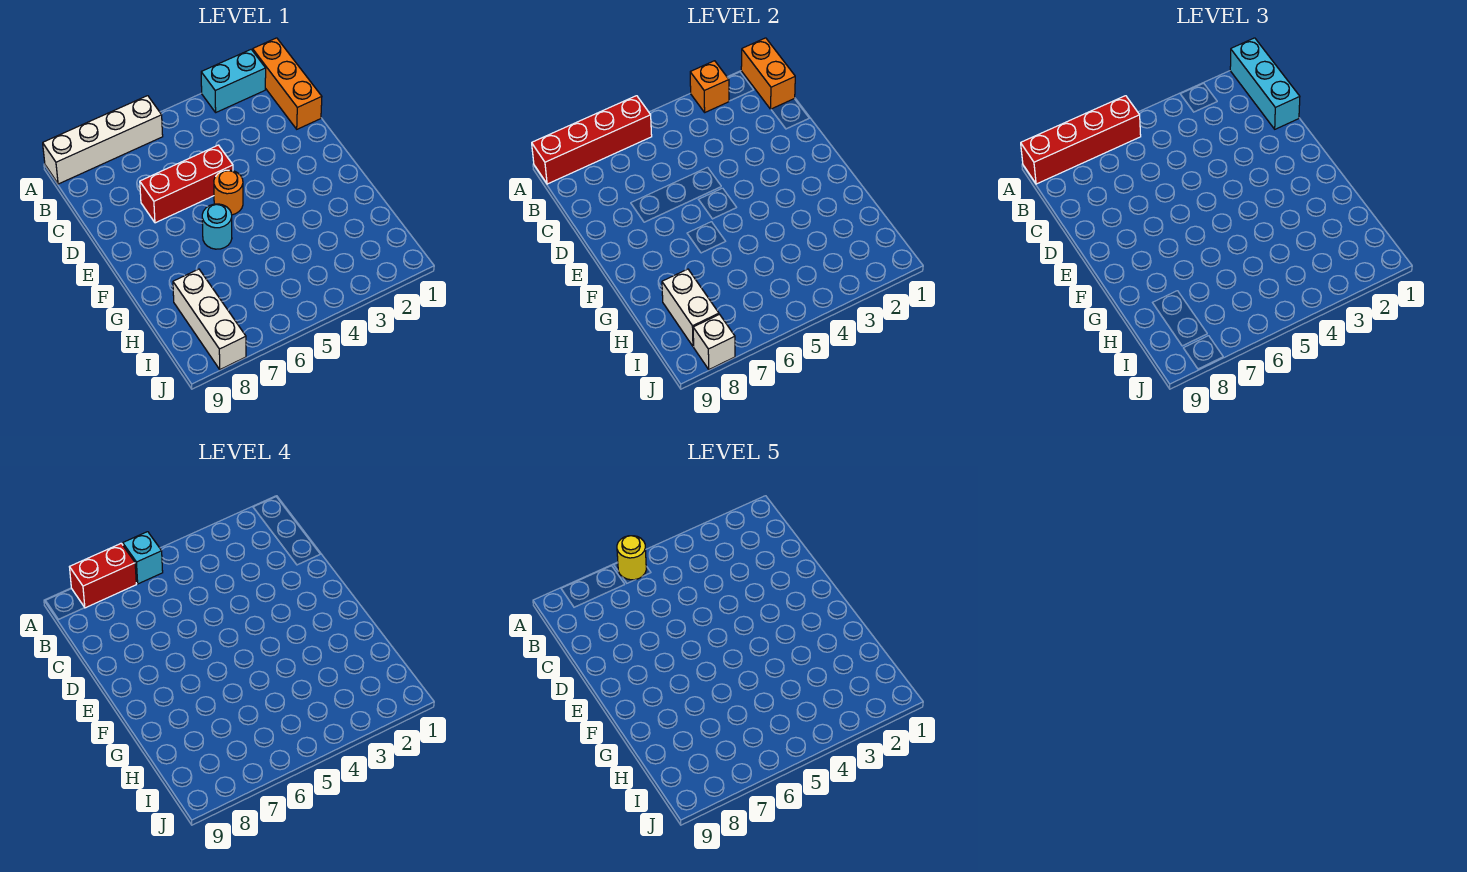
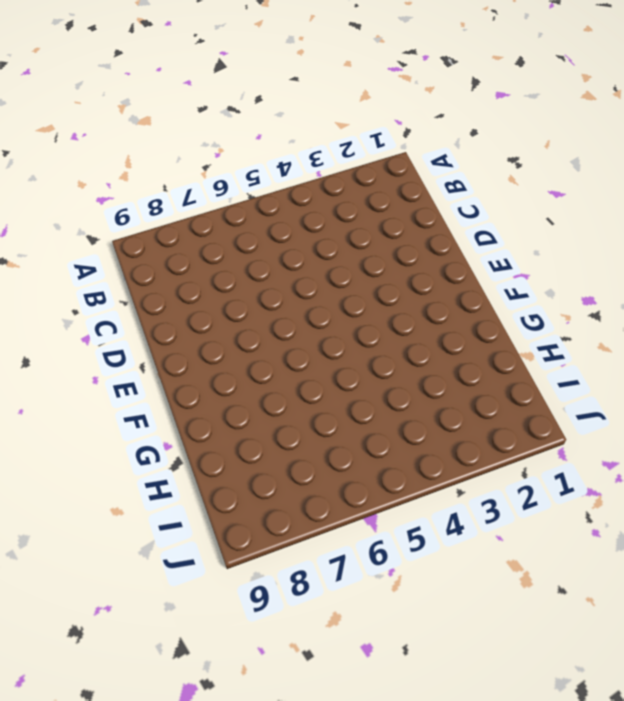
none -> orange brick A1:C1 level 1
none -> cyan brick A2:A3 level 1
none -> white brick A6:A9 level 1

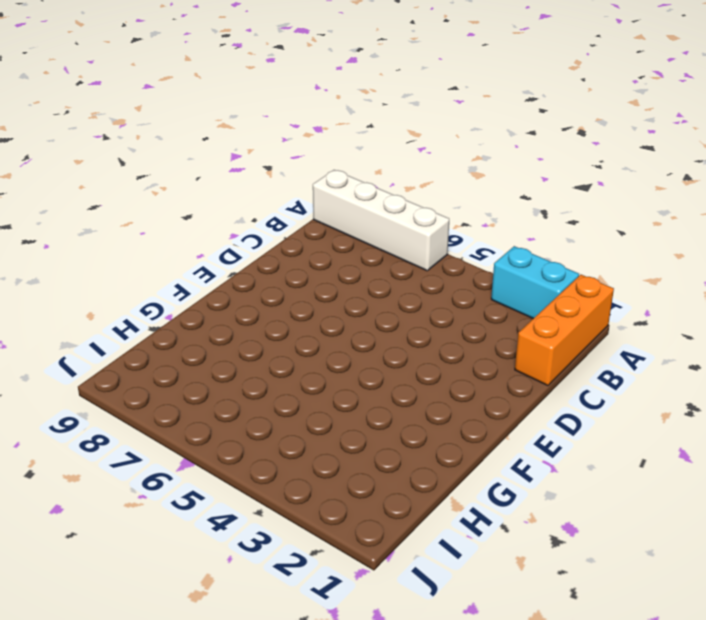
none -> red brick D5:D7 level 1
none -> orange round brick E5 level 1
none -> cyan round brick F6 level 1

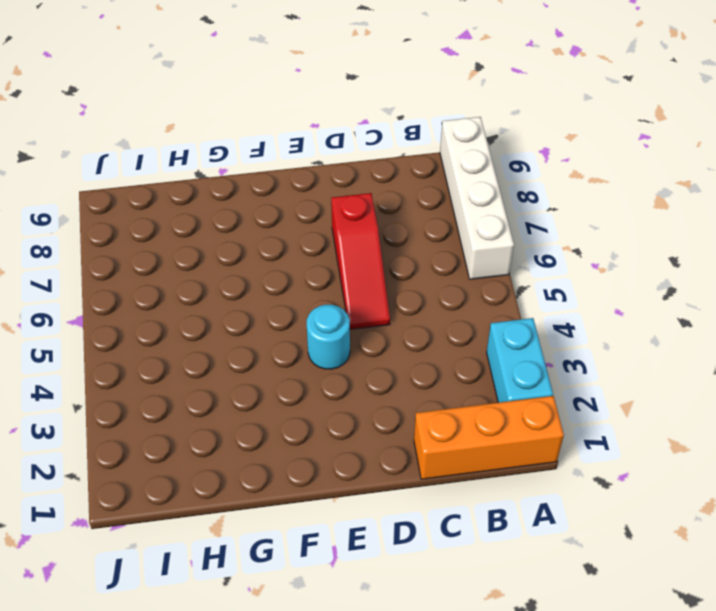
red slope D5:D7 level 1 top 7 -> red brick D5:D7 level 1
cyan round brick E4 level 1 -> cyan round brick F6 level 1
none -> orange round brick E5 level 1
none -> white brick H8:J8 level 1
none -> orange brick A1:B1 level 2

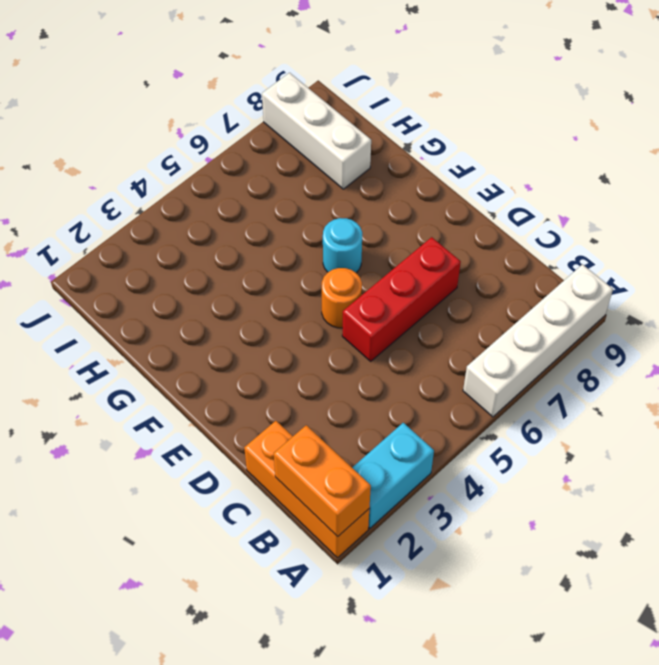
none -> orange brick A3 level 2
none -> red brick A6:A9 level 2
none -> white brick H8:I8 level 2

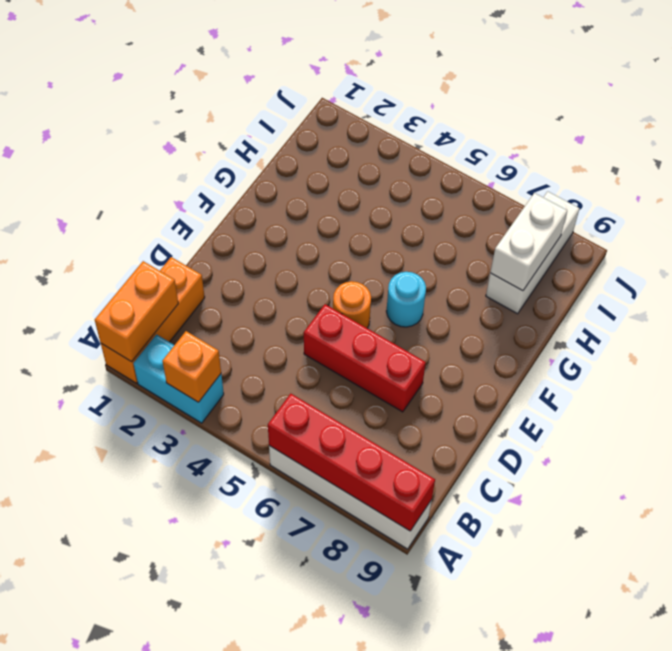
none -> white brick J8 level 2
none -> cyan brick A1:C1 level 3
none -> red brick A6:A9 level 3

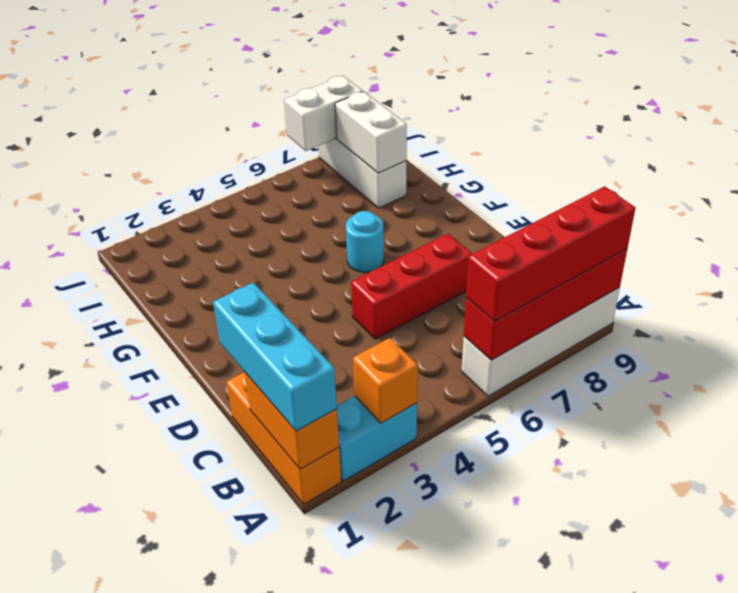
white brick J7:J8 level 2 -> white brick J8 level 2
none -> orange round brick E5 level 1
none -> cyan brick A6 level 4
none -> red brick A7:A8 level 4

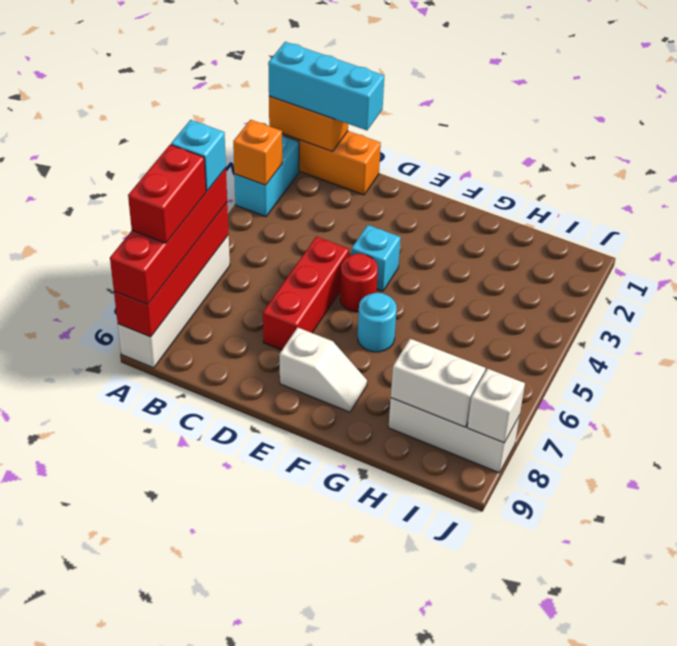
cyan brick E4 level 1 -> none
red round brick E5 level 1 -> orange round brick E5 level 1
white slope E8:F8 level 1 top E -> none
none -> yellow round brick A6 level 5

